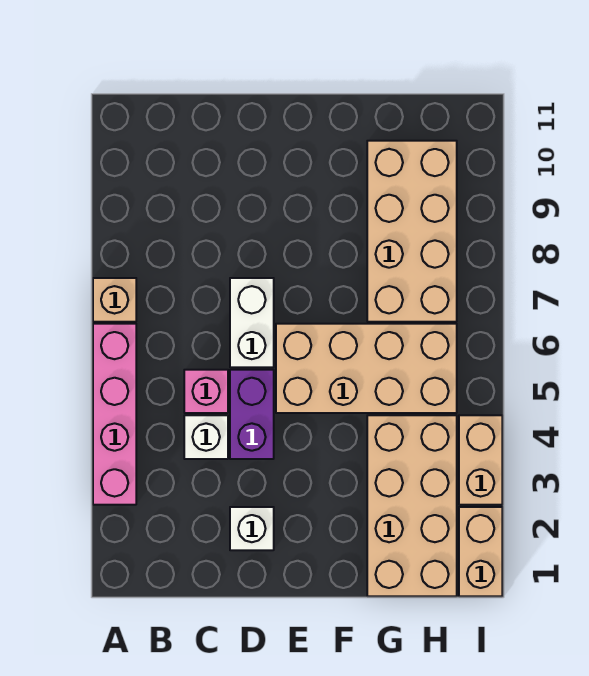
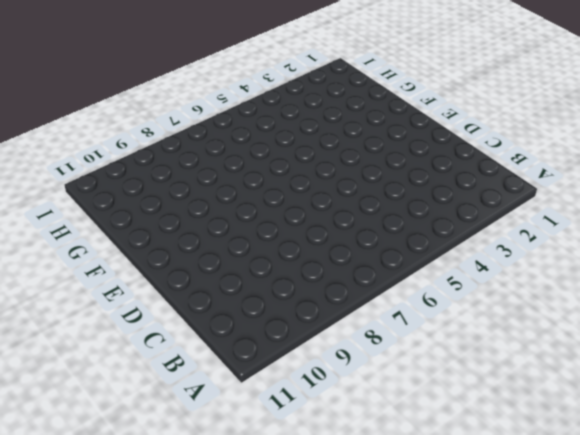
none -> pink brick A3:A6 level 1
none -> tan brick A7 level 1
none -> white brick C4 level 1

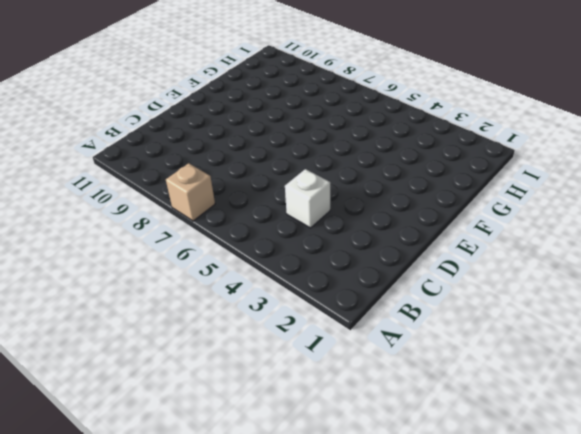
none -> pink brick A3:A6 level 1
none -> pink brick C5 level 1
none -> white brick D2 level 1

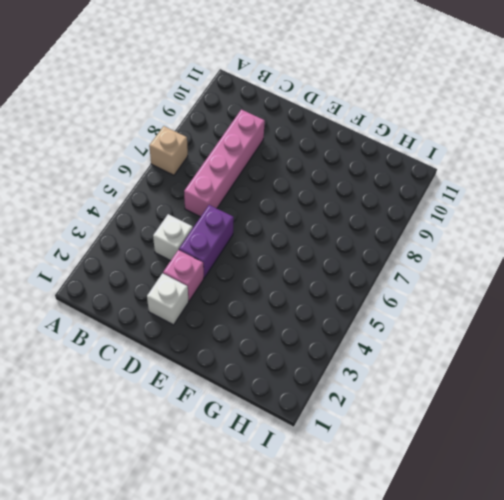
pink brick C6:C9 level 1 -> pink brick A3:A6 level 1
pink brick D3 level 1 -> pink brick C5 level 1
none -> white brick D6:D7 level 1
none -> tan brick E5:H6 level 1
none -> tan brick G1:H4 level 1

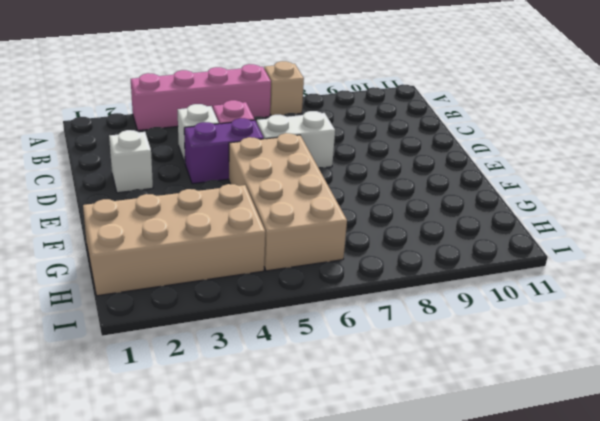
none -> tan brick G7:H10 level 1
none -> tan brick I1:I2 level 1
none -> tan brick I3:I4 level 1

